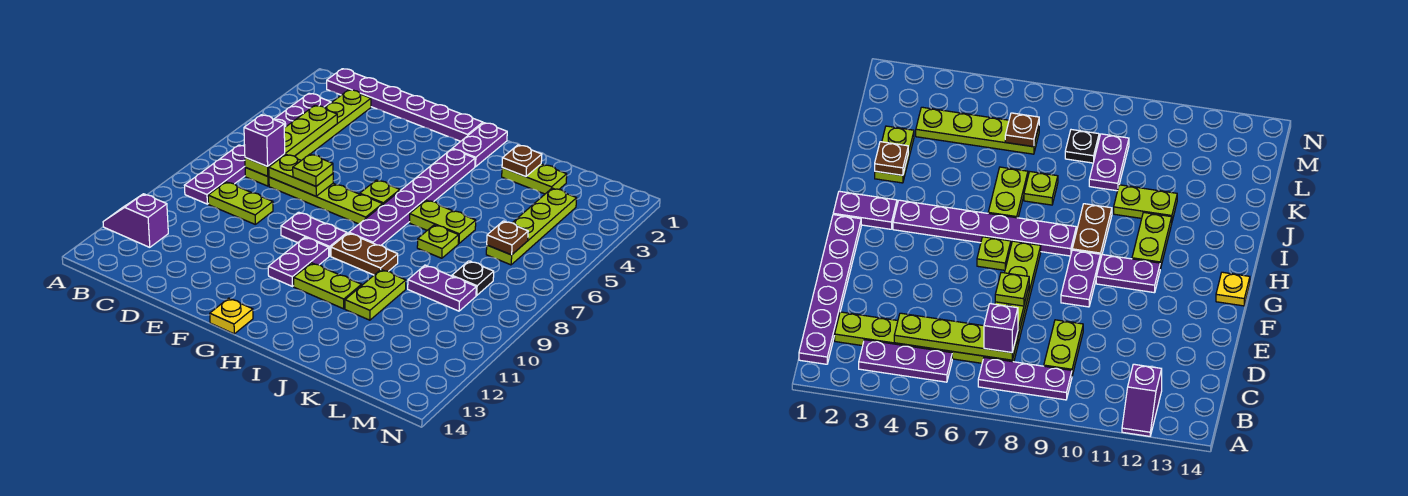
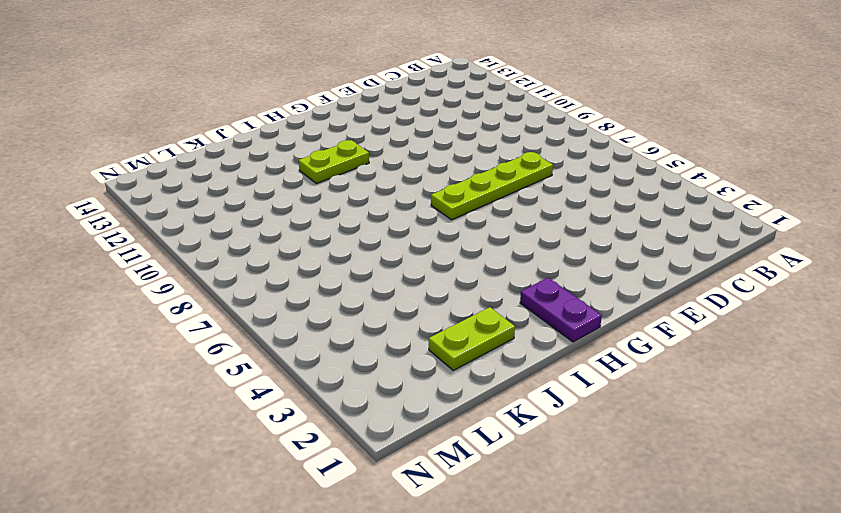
none -> purple slope A12:B12 level 1 top B
none -> purple plate B1:G1 level 1
none -> purple plate B3:B5 level 1

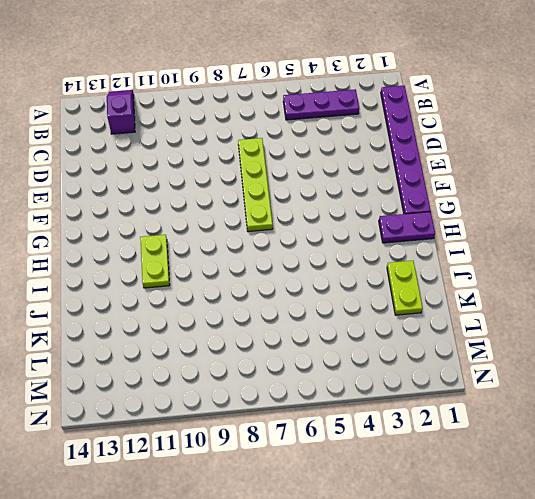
none -> purple plate B7:B9 level 1
none -> lime plate C2:C7 level 1
none -> lime plate C9:D9 level 1

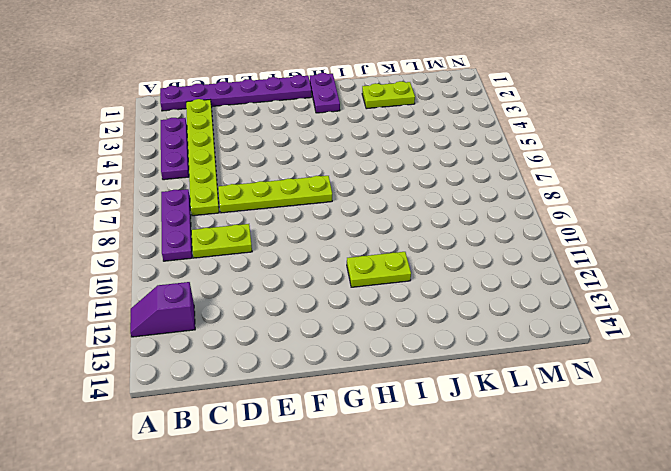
none -> purple plate F9:G9 level 1
none -> lime plate G6 level 1
none -> purple plate G10:G11 level 1

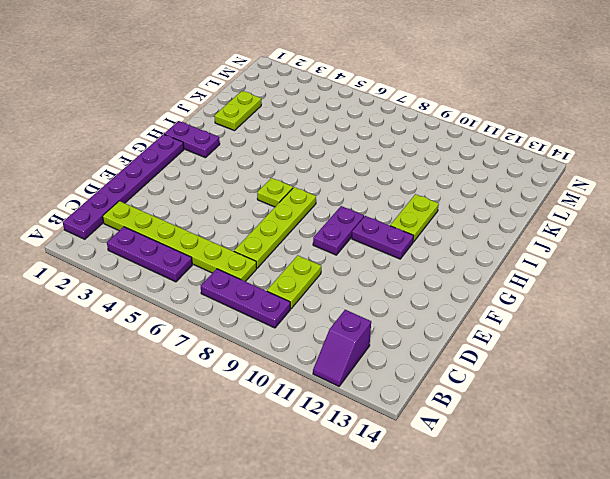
none -> yellow plate G14 level 1
none -> purple plate H3:H8 level 1
none -> brown plate H9:I9 level 1

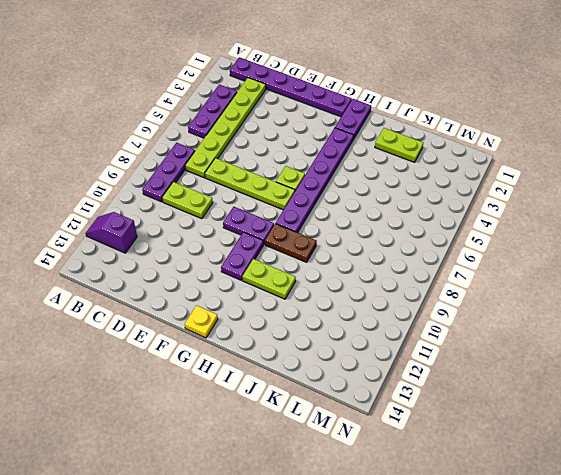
none -> lime plate I6:J6 level 1
none -> lime plate J7 level 1
none -> lime plate J10:J11 level 1

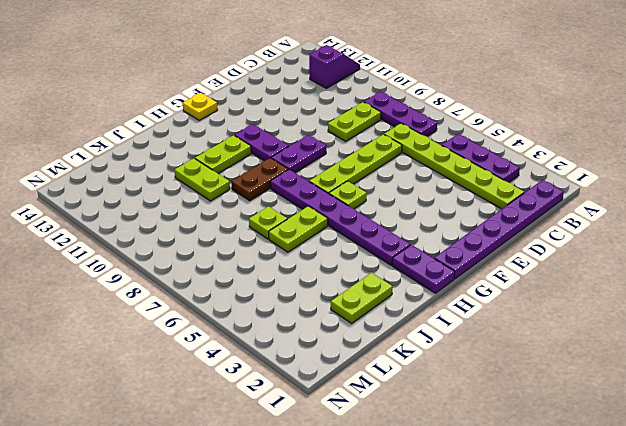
none -> purple plate K9:L9 level 1
none -> lime plate L3:L6 level 1
none -> black plate L8 level 1

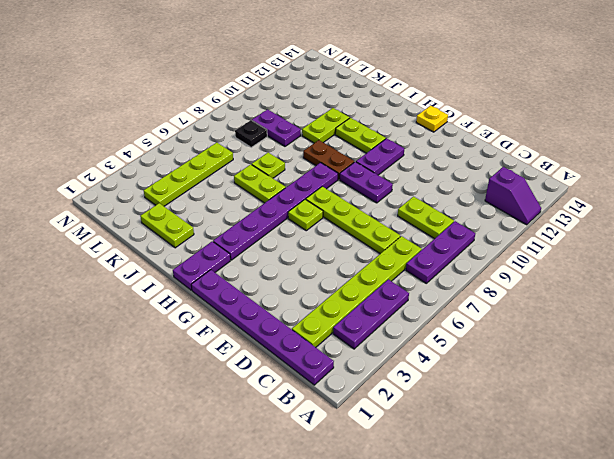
none -> lime plate C4:C7 level 2
none -> lime plate D7:E7 level 2
none -> brown plate J2 level 2

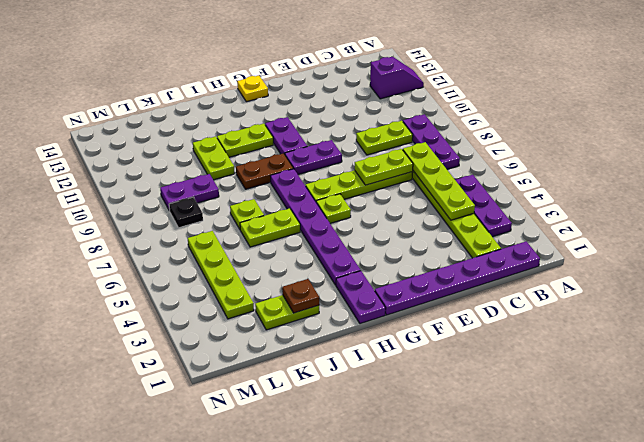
none -> brown plate L6 level 2
none -> purple brick C7 level 3
none -> lime plate E7 level 3

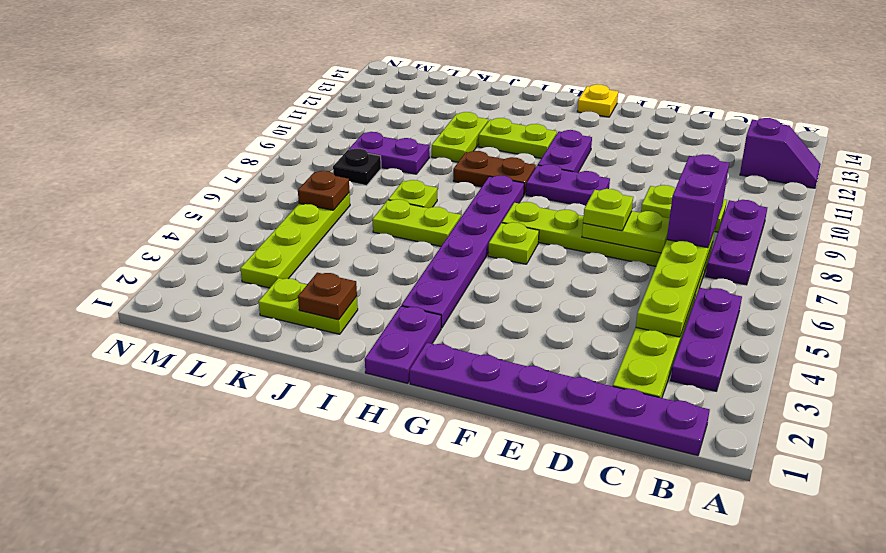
purple brick C7:C8 level 3 -> purple brick C7 level 3

